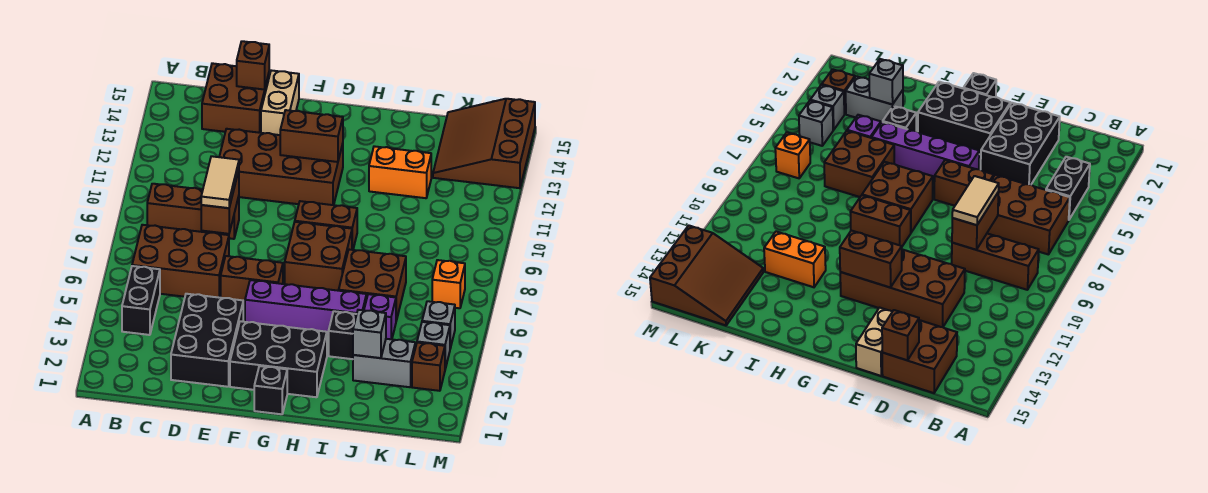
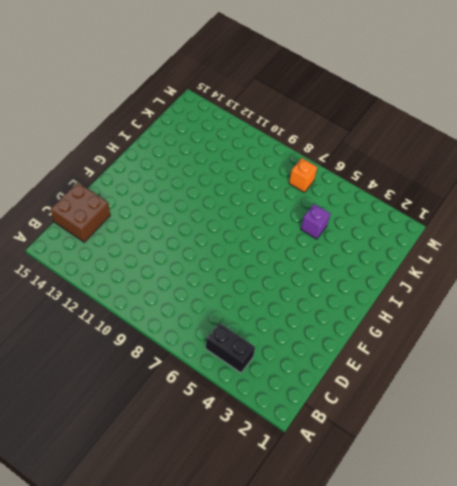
none -> brown brick B6:D7 level 1
none -> brown brick B9:D9 level 1
none -> black brick D2:E4 level 1

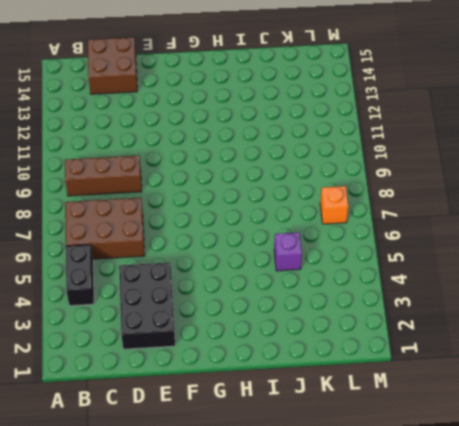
none -> brown brick D11:G12 level 1
none -> brown brick E6:F6 level 1
none -> tan brick E14:E15 level 1

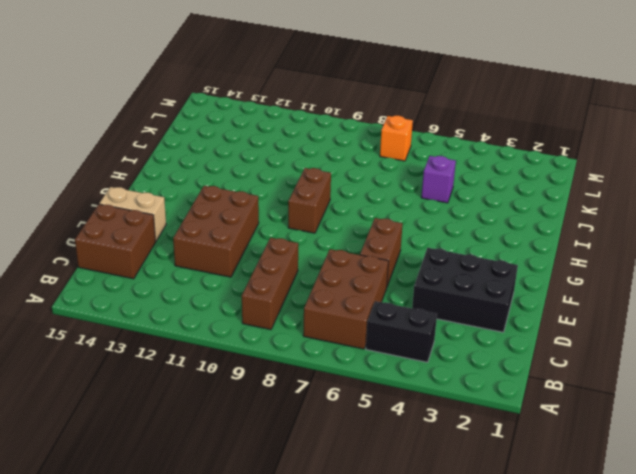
brown brick D11:F12 level 1 -> brown brick D11:G12 level 1
none -> black brick F2:H3 level 1
none -> purple brick F5:I5 level 1
none -> black brick G1 level 1

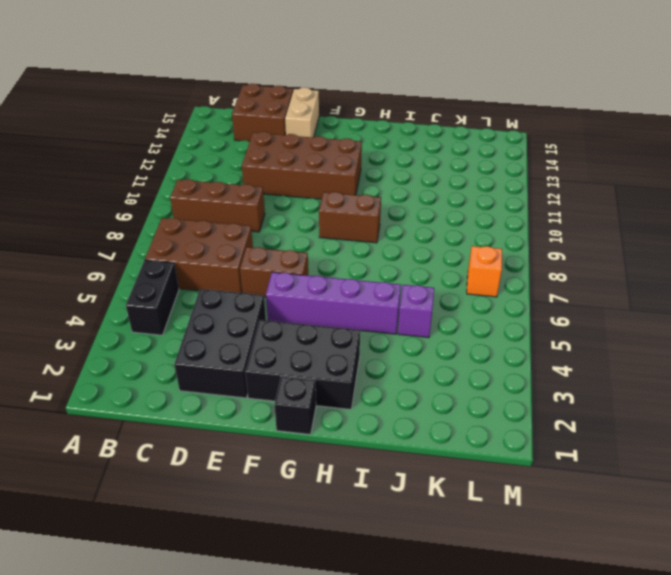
none -> brown brick G7:H8 level 1
none -> black brick I4 level 1
none -> brown brick I6:J7 level 1

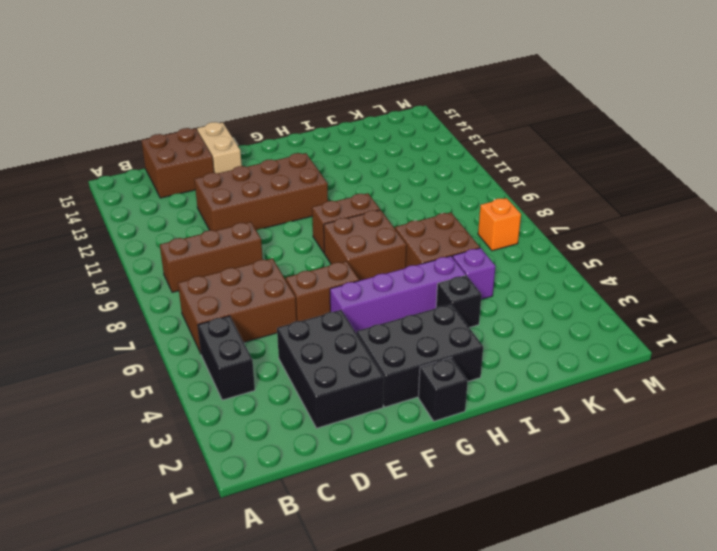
none -> orange brick I12:J12 level 1
none -> grey brick J3:K3 level 1
none -> brown slope K13:M15 level 1 top M

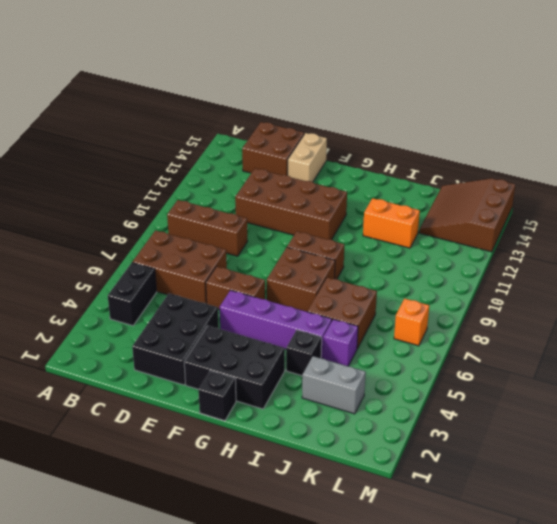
none -> brown brick L3 level 1
none -> grey brick L4 level 1
none -> grey brick L5 level 1

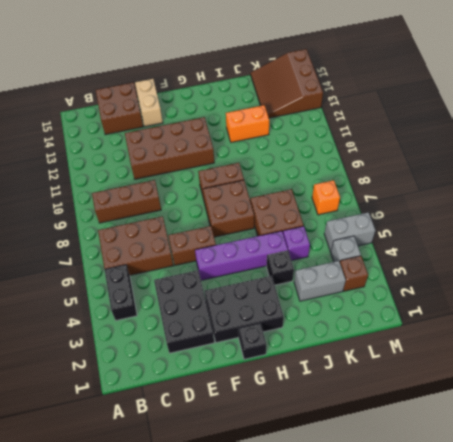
grey brick L5:M5 level 1 -> grey brick L5 level 1
none -> brown brick D8:D9 level 2
none -> brown brick D15 level 2
none -> brown brick F12:G12 level 2

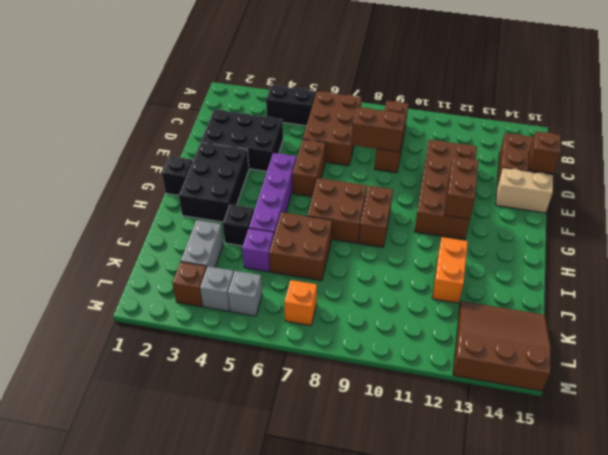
none -> grey brick J3 level 2
none -> tan tile D8:D9 level 3

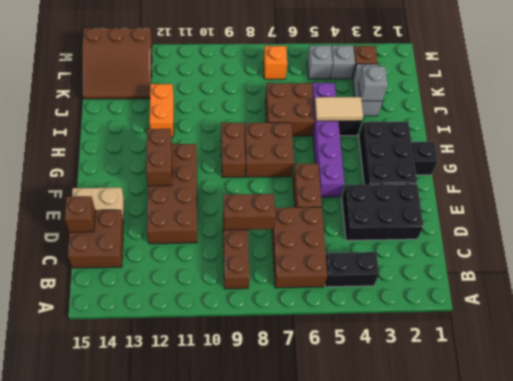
tan tile I4:I5 level 2 -> tan tile D8:D9 level 3

